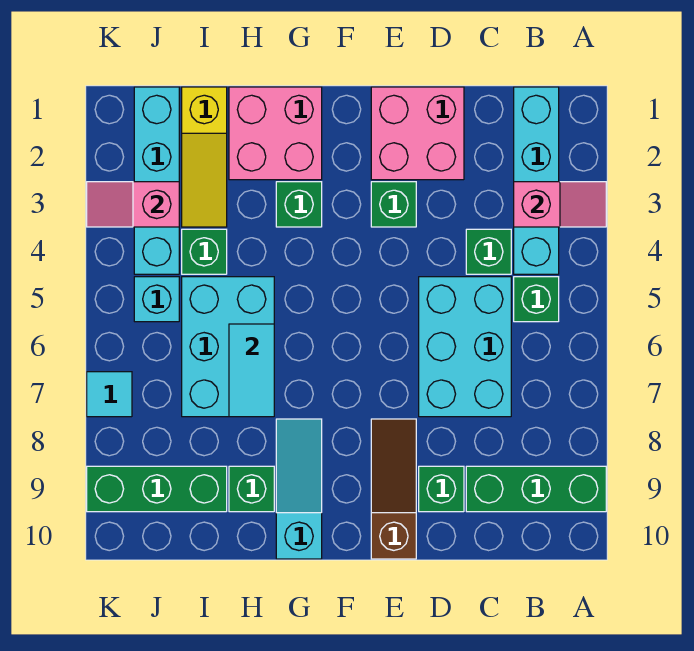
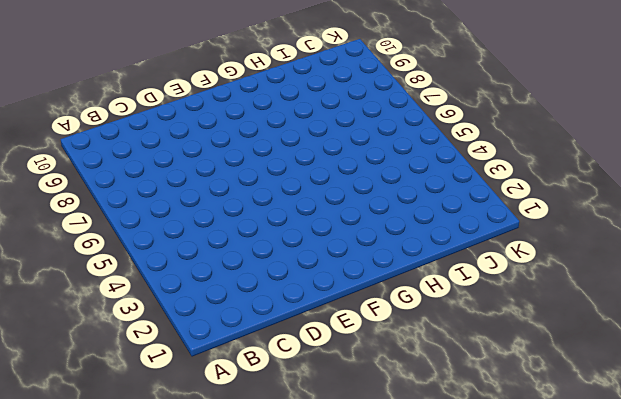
none -> green brick A9:C9 level 1
none -> cyan brick B1:B4 level 1
none -> green brick B5 level 1

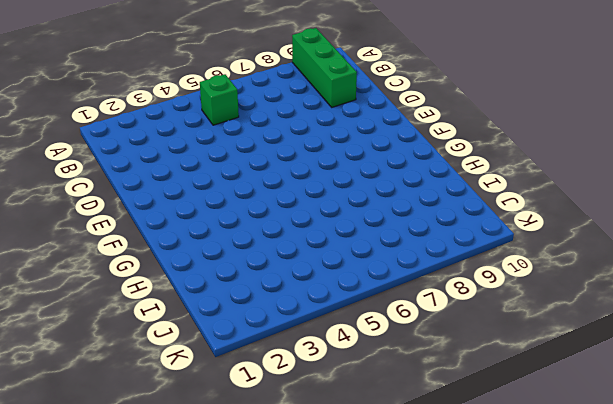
none -> cyan brick B1:B4 level 1
none -> green brick C4 level 1
none -> cyan brick C5:D7 level 1

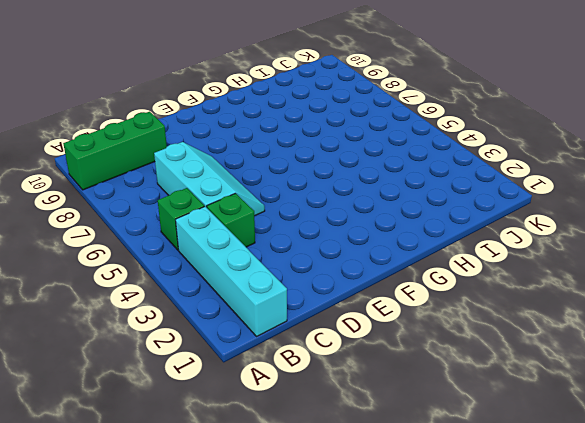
cyan slope C5:D7 level 1 top C -> cyan brick C5:D7 level 1
none -> pink brick D1:E2 level 1
none -> green brick D9 level 1
none -> green brick E3 level 1

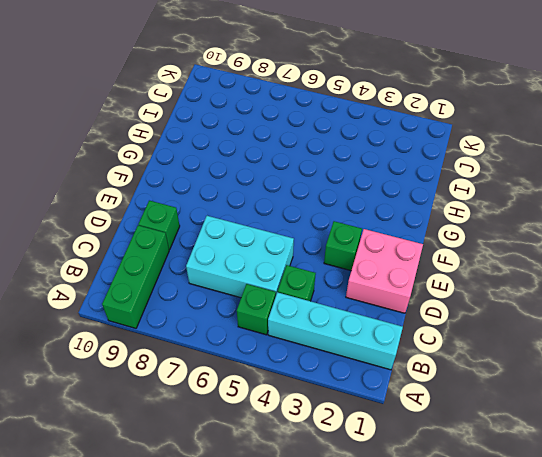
none -> brown slope E8:E10 level 1 top 10
none -> pink brick G1:H2 level 1
none -> green brick G3 level 1

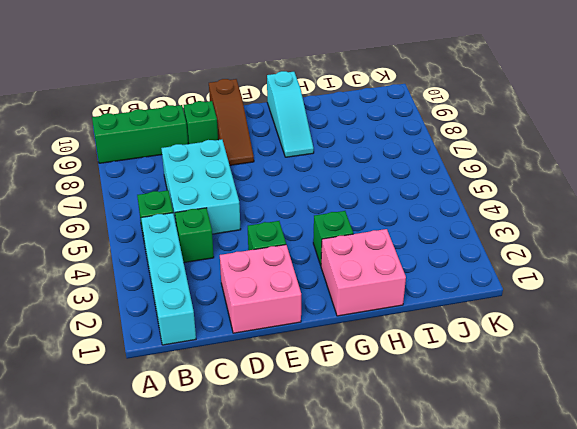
none -> cyan brick H5:I7 level 1
none -> green brick H9 level 1
none -> yellow slope I1:I3 level 1 top 1

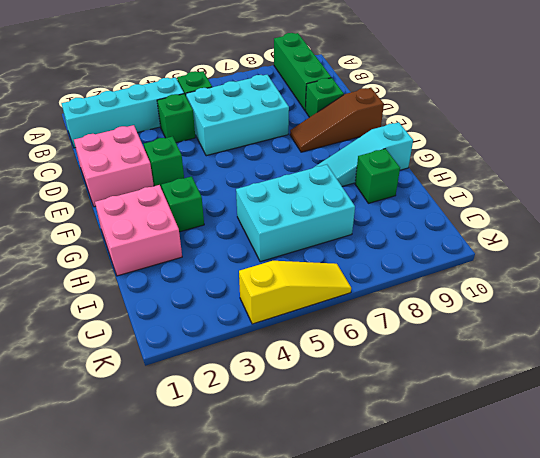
yellow slope K4:K6 level 1 top 4 -> yellow slope I1:I3 level 1 top 1
none -> green brick I4 level 1
none -> green brick I9:K9 level 1
none -> cyan brick J1:J4 level 1

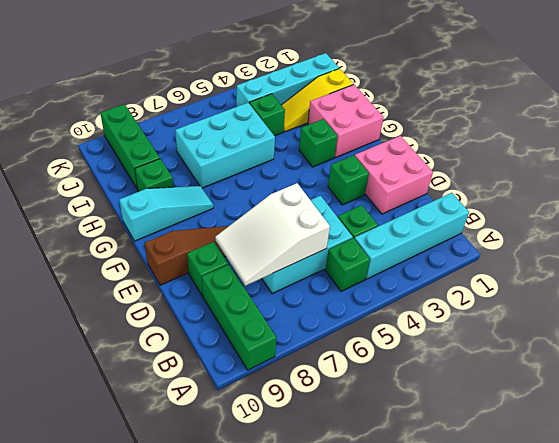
white slope C6:D8 level 2 top 6 -> none
none -> cyan brick J5 level 1
none -> cyan tile K7 level 1
none -> pink slope A3:B3 level 2 top B

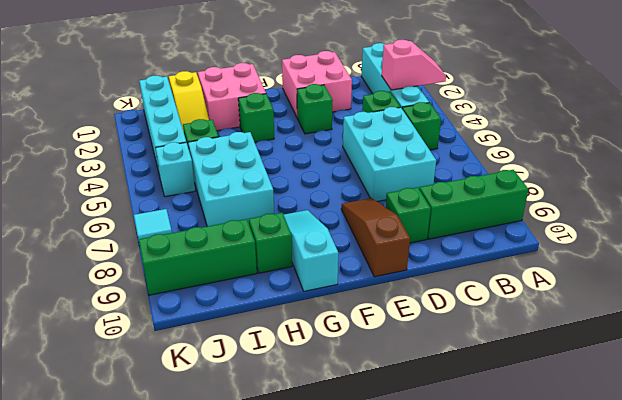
none -> cyan tile H6:H7 level 2
none -> pink slope J3:K3 level 2 top J

